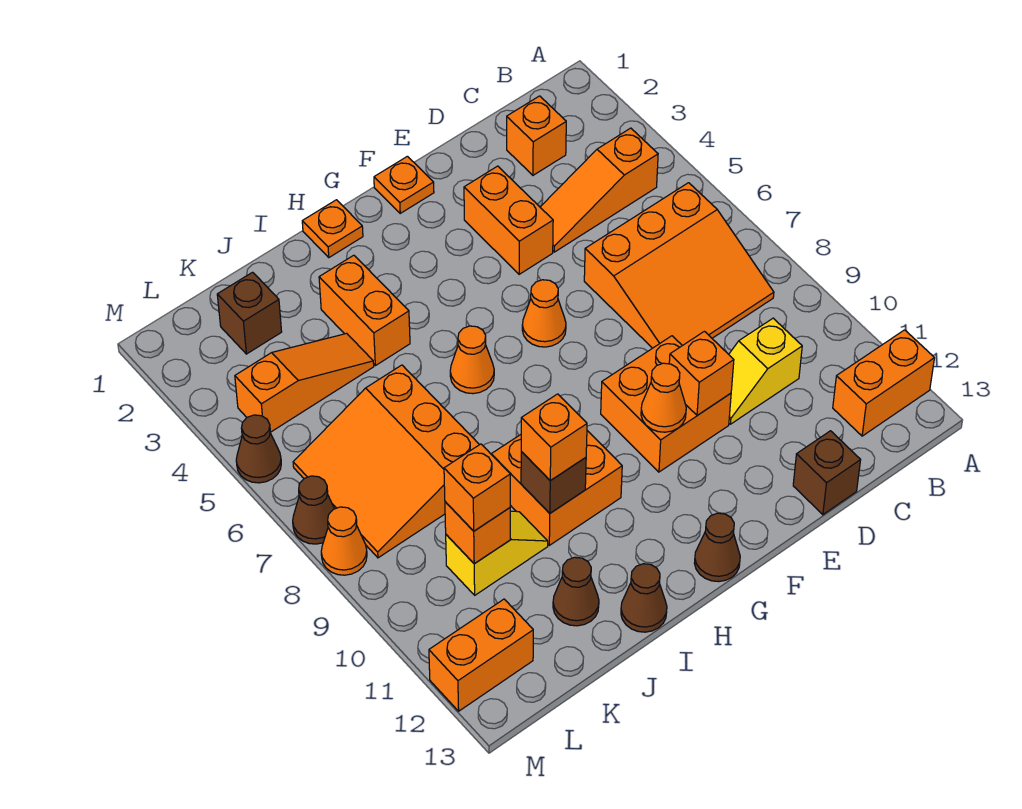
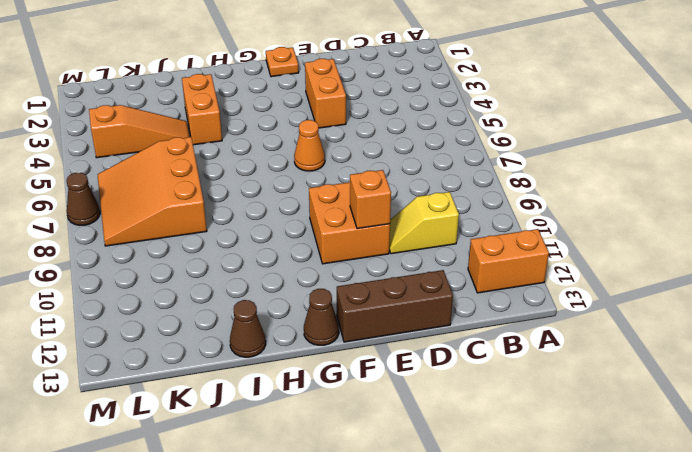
brown brick D13:F13 level 1 -> brown brick D13 level 1
none -> orange slope B4:D4 level 1 top B
none -> orange slope B6:D8 level 1 top 6
none -> orange brick C2 level 1
none -> orange plate H1 level 1

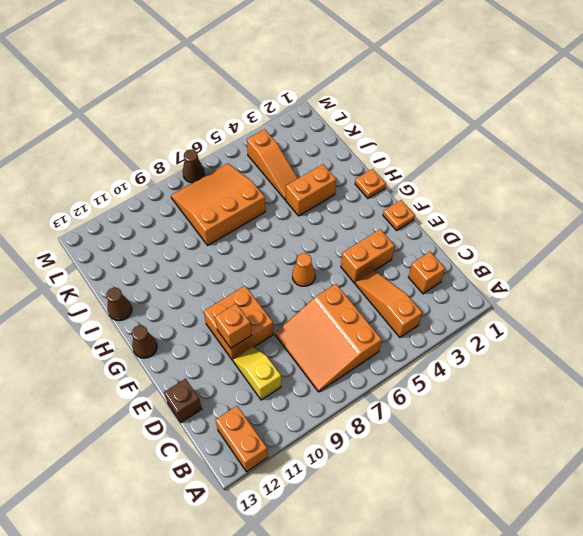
none -> orange cone H6 level 1
none -> orange brick H9:I10 level 1
none -> yellow slope J10:K10 level 1 top K
none -> brown cone J12 level 1

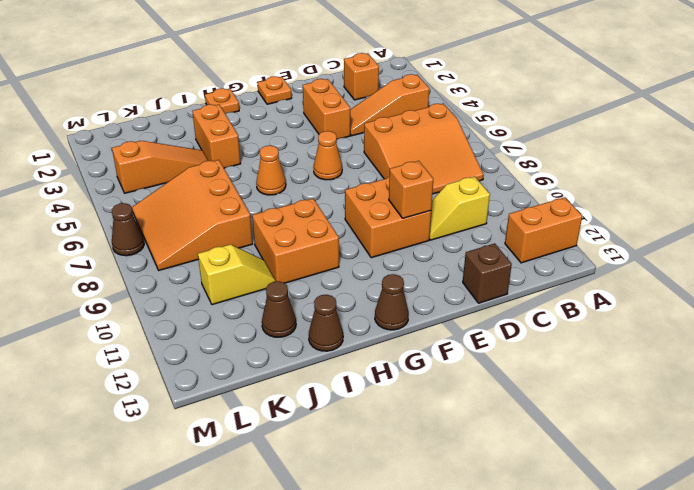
none -> brown brick K2 level 1
none -> orange brick L12:M12 level 1
none -> brown cone M5 level 1
none -> orange cone M8 level 1

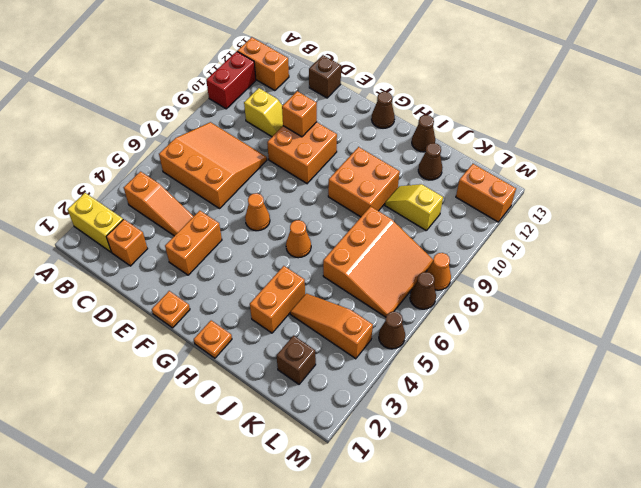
yellow brick A2:B2 level 1 -> none
red brick A10:A11 level 1 -> none
none -> orange cone F10 level 2
none -> brown brick I10 level 2
none -> orange brick K10 level 2
none -> orange brick I10 level 3

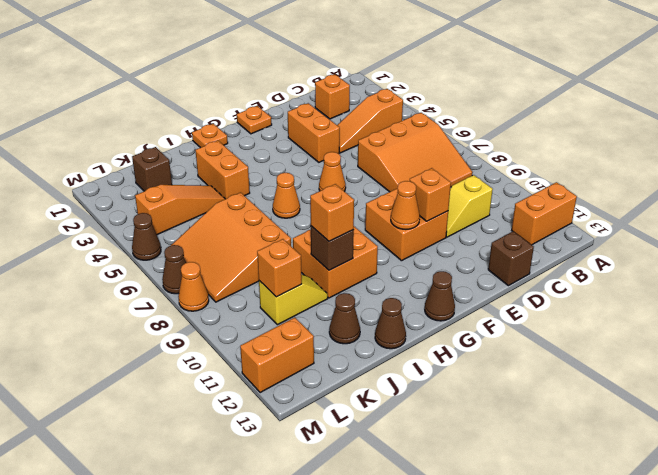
none -> orange brick K10 level 3

